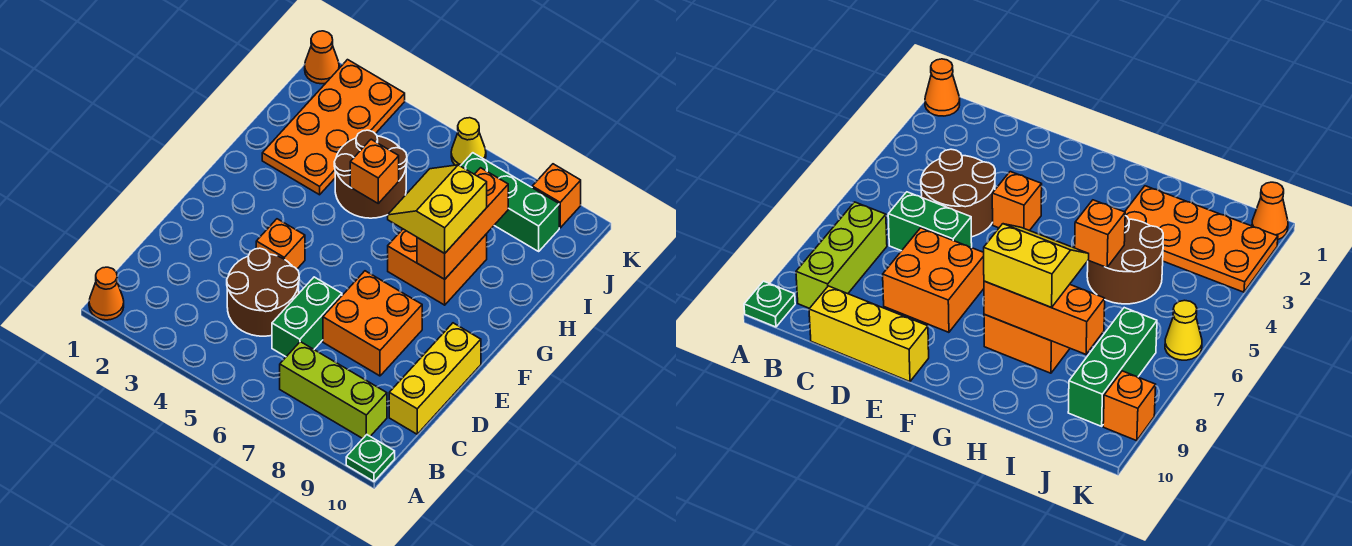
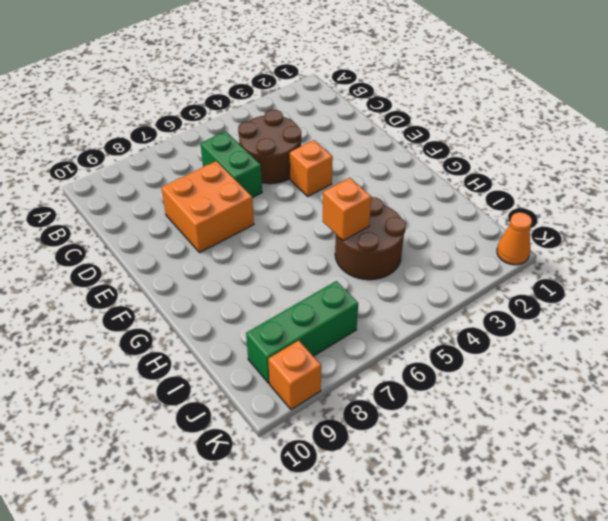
none -> orange cone A1 level 1
none -> green plate A10 level 1
none -> lime brick B7:B9 level 1

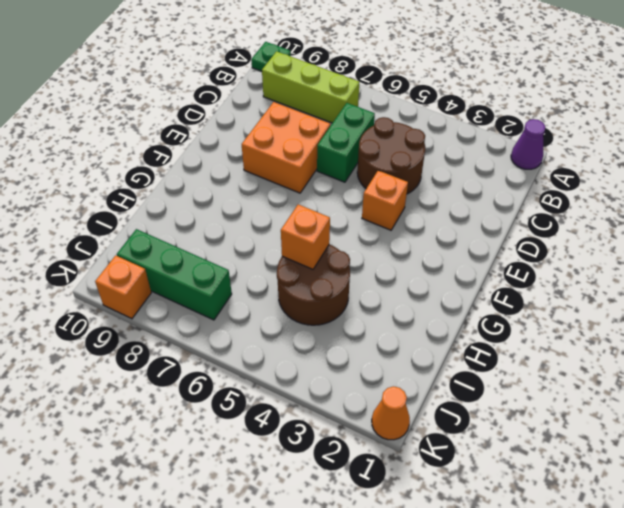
purple cone A1 level 1 -> orange cone A1 level 1
none -> yellow brick C10:E10 level 1
none -> orange brick G7:H8 level 1
none -> orange plate H2:K3 level 1

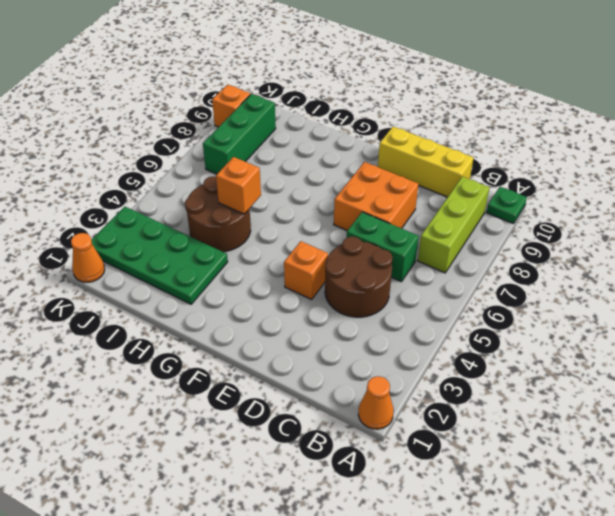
green plate H2:K3 level 1 -> orange plate H2:K3 level 1
none -> orange brick G7:H8 level 1
none -> yellow cone K6 level 1
none -> orange brick G8:I8 level 2

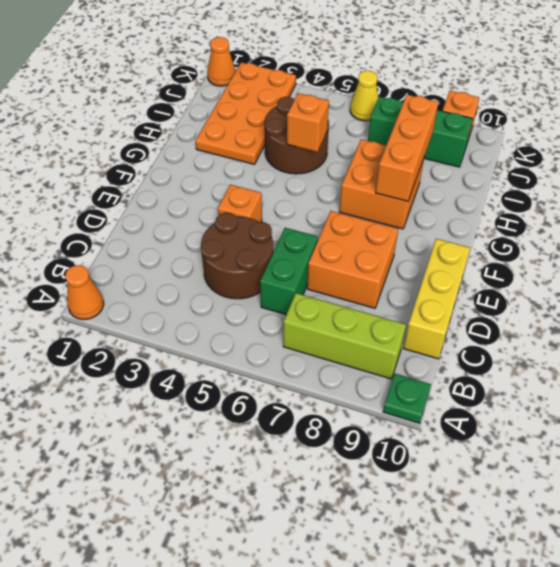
none -> yellow slope G7:H8 level 3 top 8

